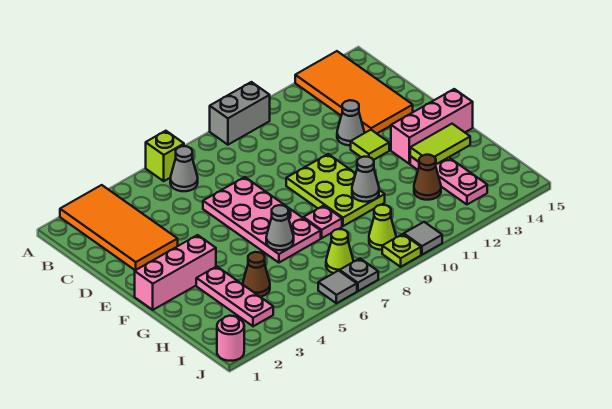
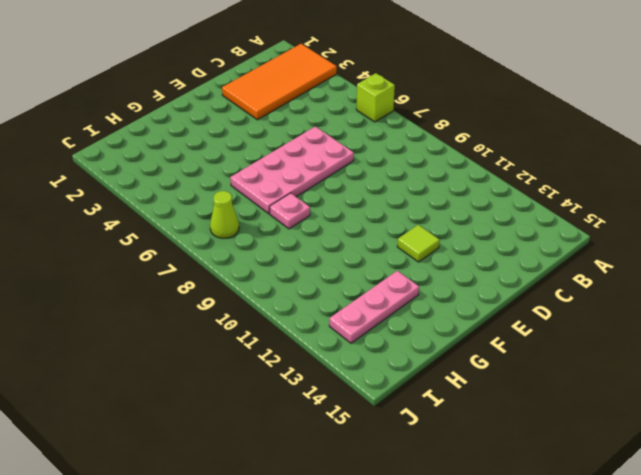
none -> grey brick A9:A10 level 1
none -> orange tile A13:D14 level 1
none -> grey cone B6 level 1

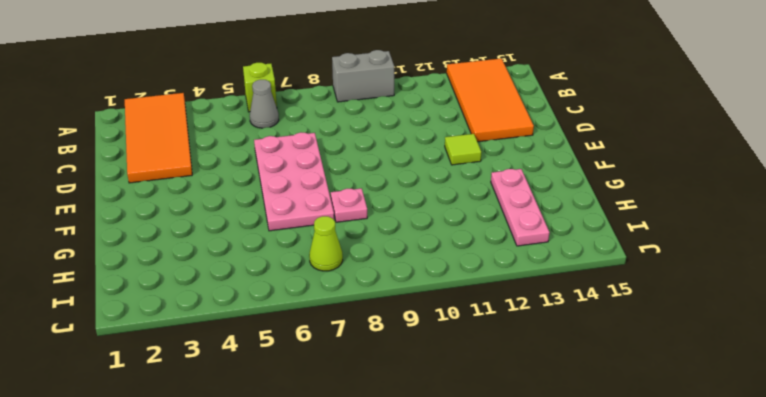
none -> grey cone D12 level 1
none -> lime plate E9:G10 level 1
none -> pink brick F1:F3 level 1

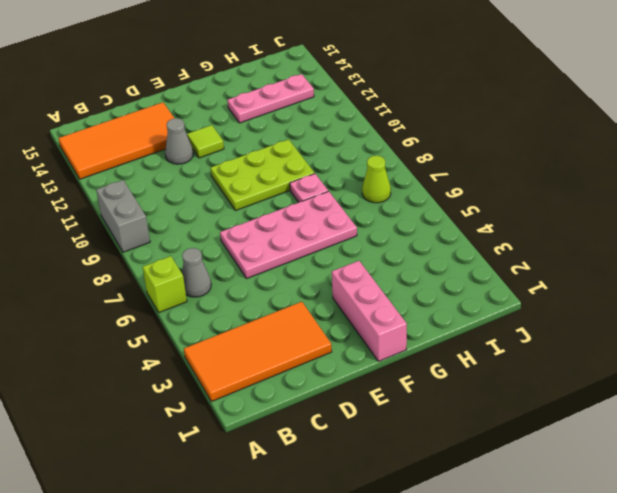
none -> pink brick F13:F15 level 1
none -> pink plate G3:I3 level 1
none -> brown cone H4 level 1

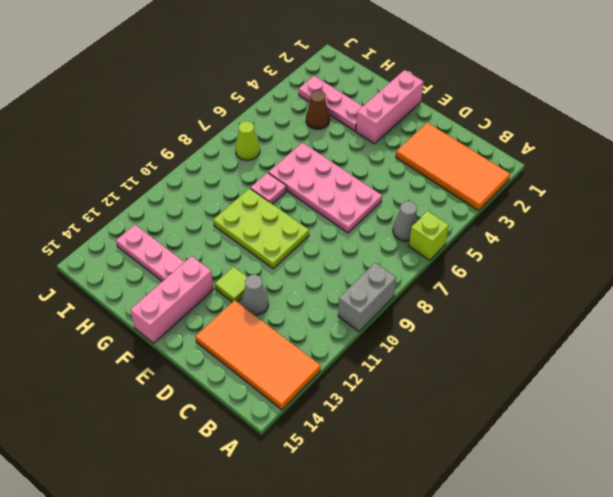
none -> brown cone H12 level 1
none -> lime cone I9 level 1
none -> pink round brick J1 level 1

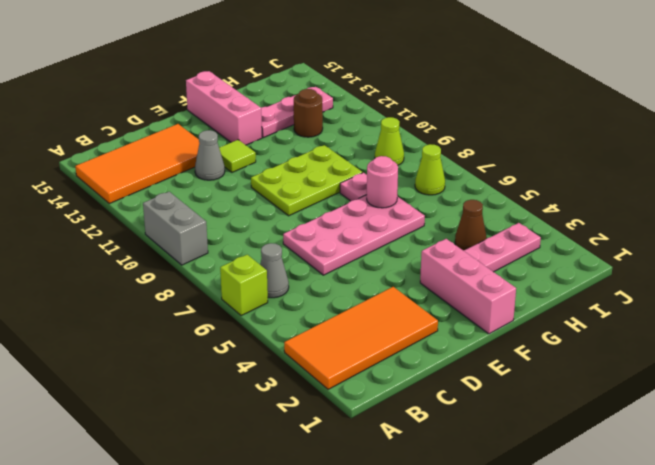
pink round brick G7 level 2 -> pink round brick J1 level 1
brown round brick H12 level 1 -> brown cone H12 level 1
none -> grey tile J6 level 1
none -> grey plate J7 level 1
none -> lime plate J9 level 1

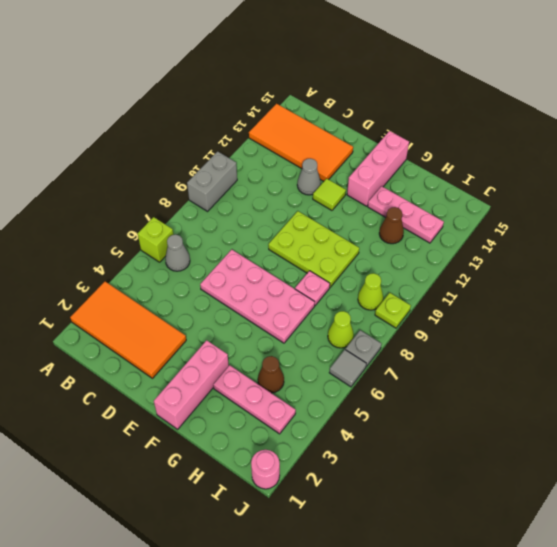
none -> grey tile J10 level 1
none -> grey cone G6 level 2
none -> grey cone G10 level 2

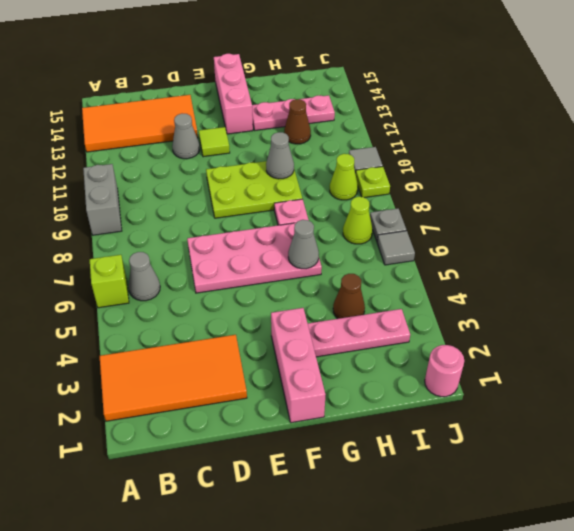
none -> lime tile G13:G14 level 2

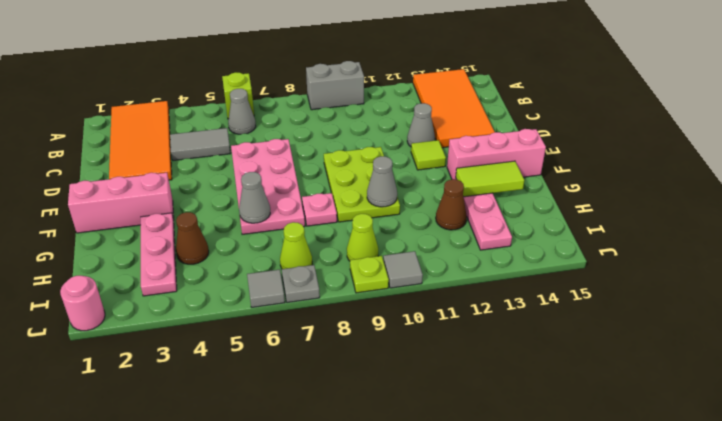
grey tile C4:C5 level 1 -> none

